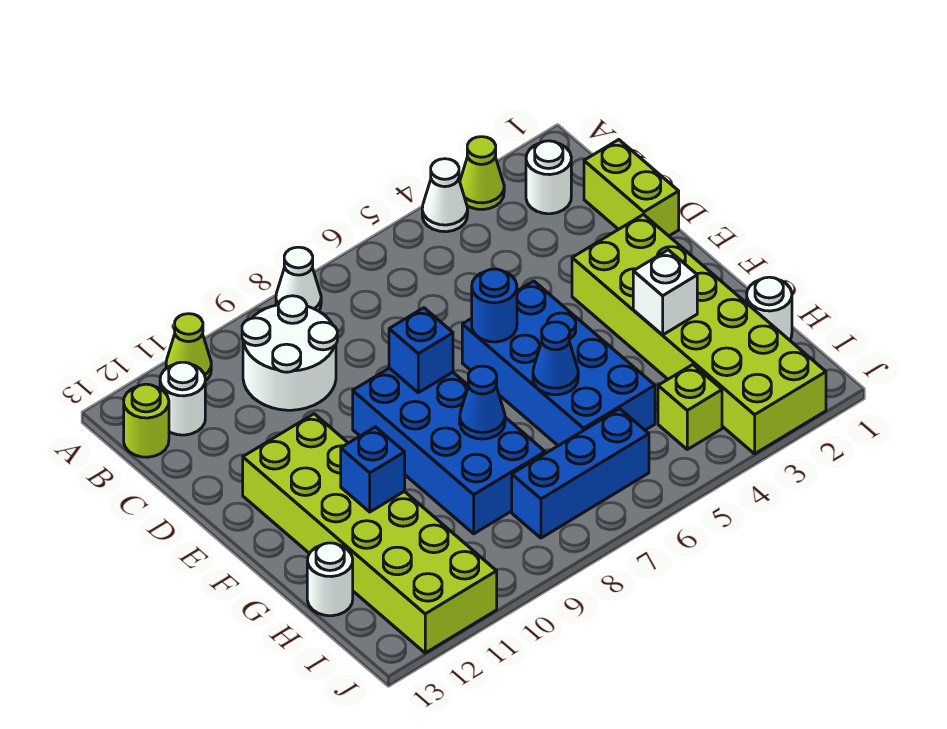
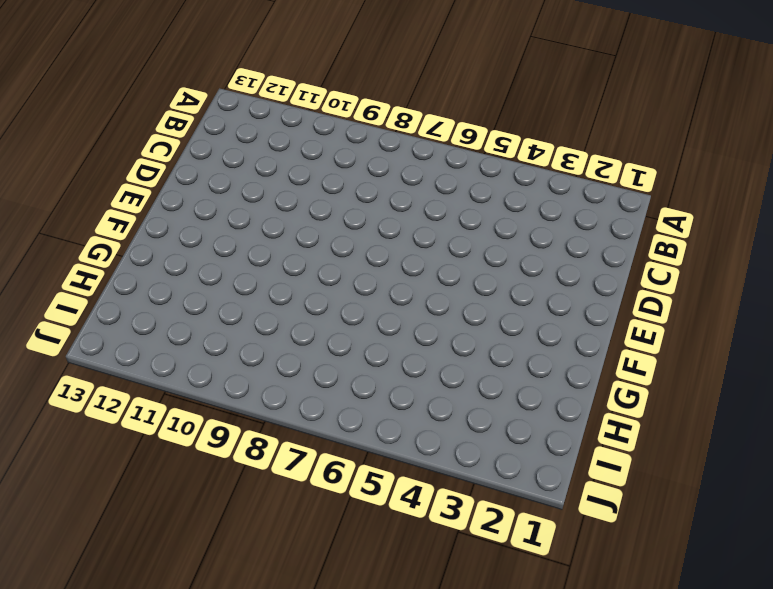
none -> lime cone A3 level 1
none -> white cone A4 level 1
none -> white cone A8 level 1

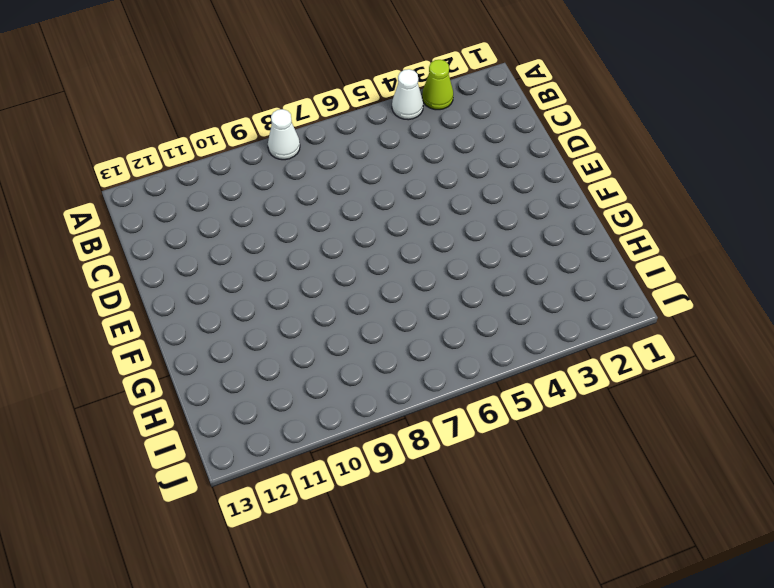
none -> lime cone A11 level 1
none -> white round brick B2 level 1
none -> white round brick B9:C10 level 1

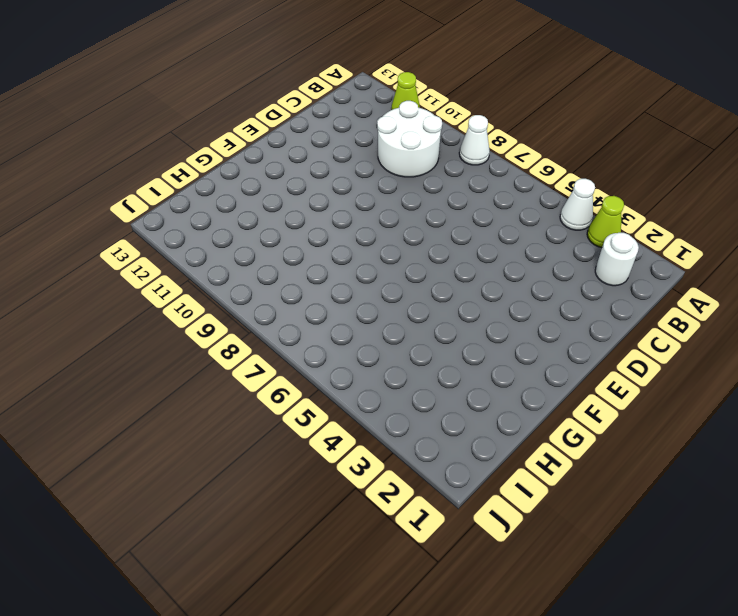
none -> white round brick B12 level 1
none -> lime round brick B13 level 1
none -> lime brick C1:D1 level 1

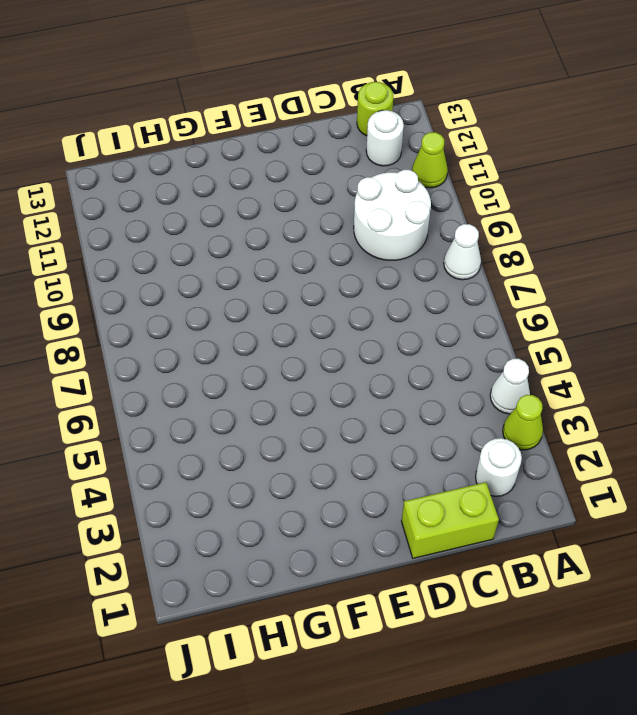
none -> lime brick E2:J3 level 1
none -> blue brick E5:H6 level 1
none -> blue brick E8:H9 level 1

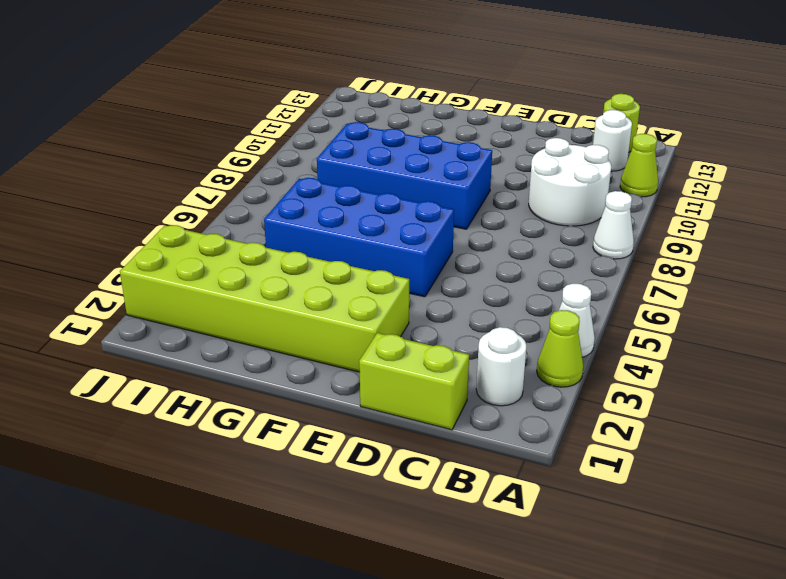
none -> lime brick E11:J12 level 1
none -> white round brick H1 level 1
none -> white round brick H13 level 1

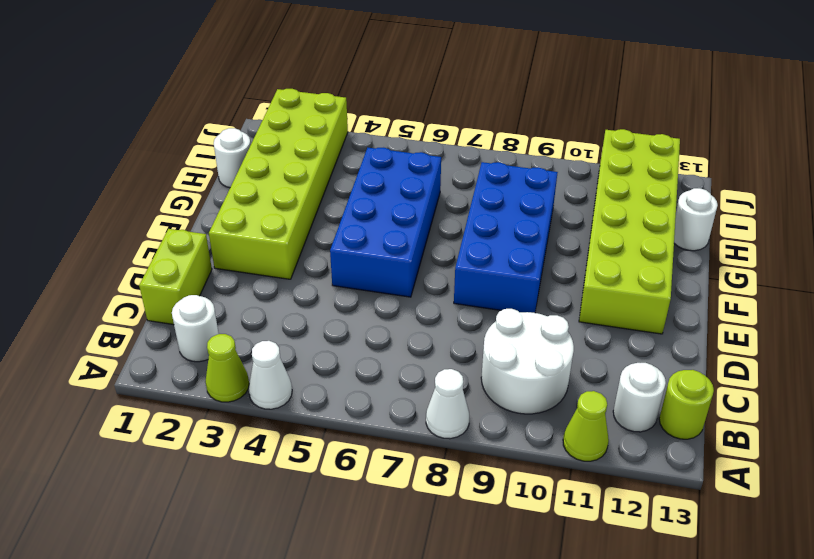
none -> lime brick I4 level 1
none -> blue brick I6:I8 level 1
none -> blue round brick E6 level 2

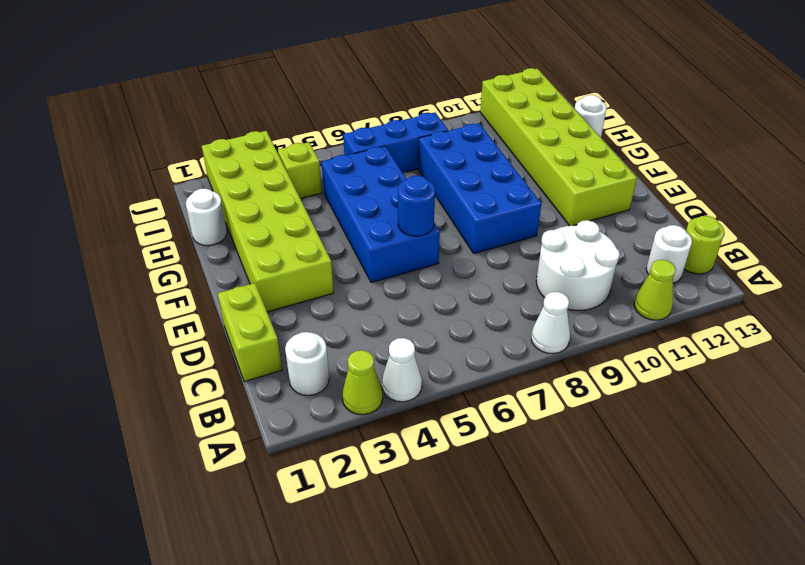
none -> blue brick E8 level 2
none -> white brick G3 level 2
none -> blue cone G6 level 2

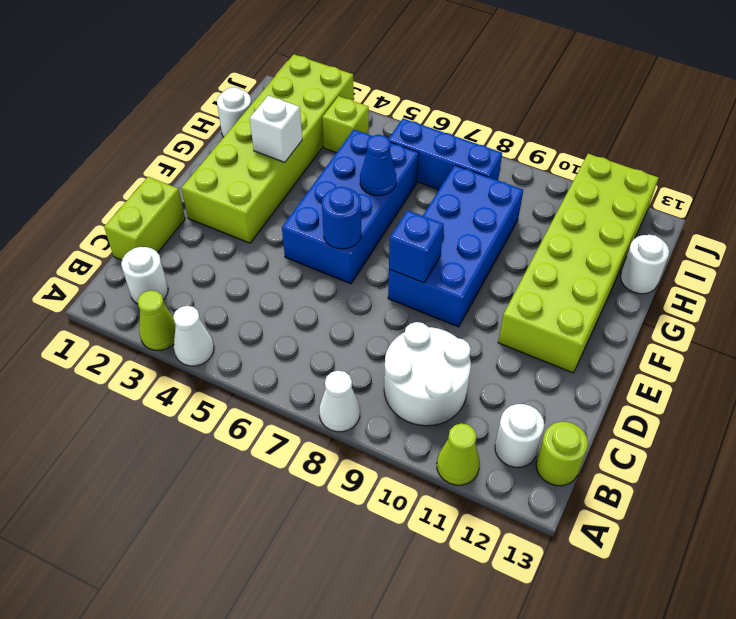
none -> blue cone G8 level 2
none -> blue brick G11 level 2

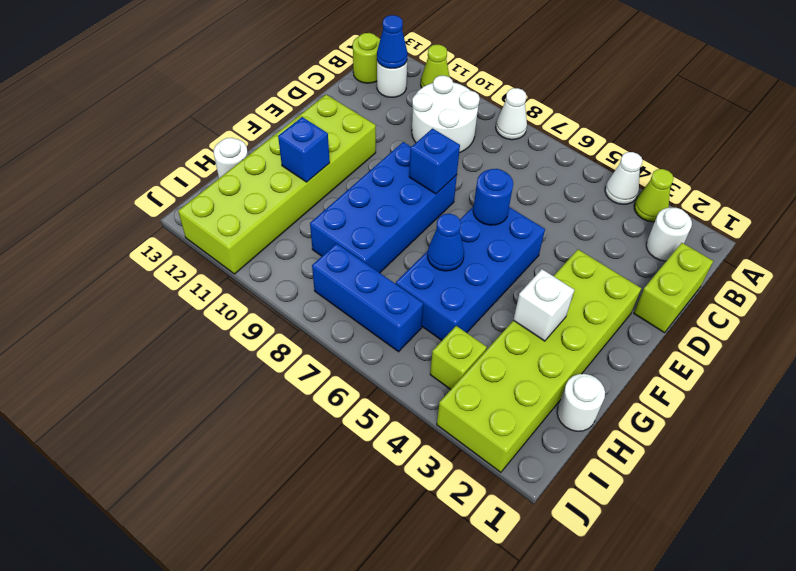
blue cone B12 level 2 -> blue cone G8 level 2

